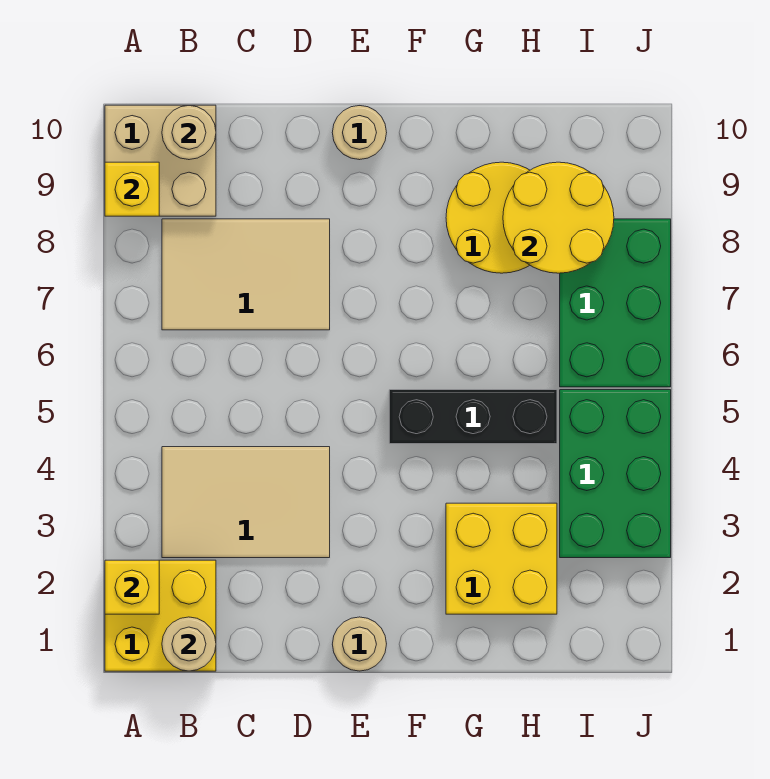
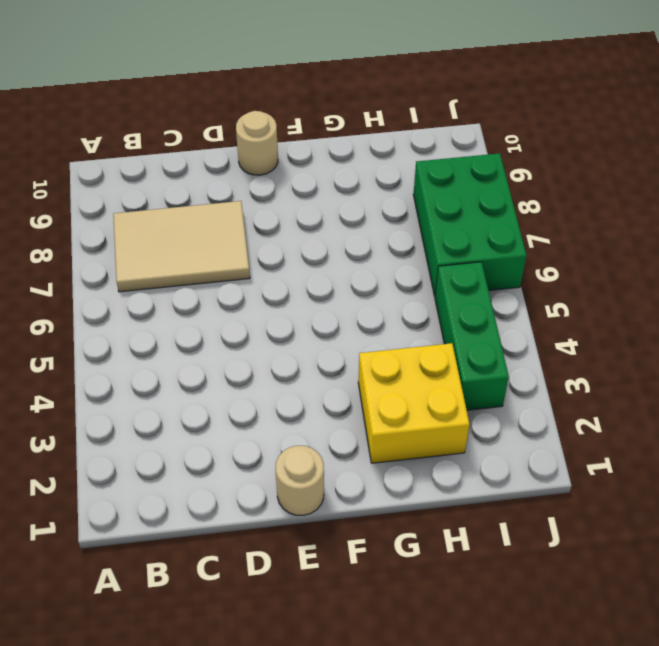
green brick I3:I5 level 1 -> green brick I3:J5 level 1
none -> yellow brick A1:B2 level 1
none -> tan brick A9:B10 level 1
none -> tan tile B3:D4 level 1

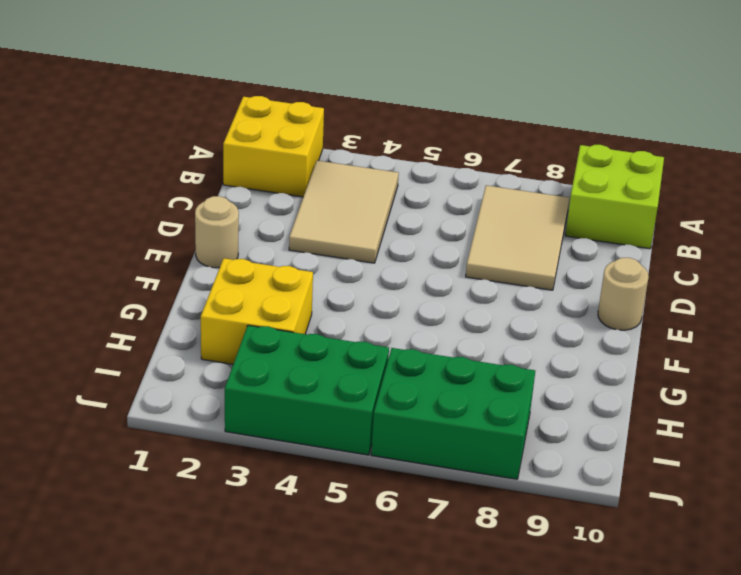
lime brick A9:B10 level 1 -> tan brick A9:B10 level 1
none -> black brick F5:H5 level 1
none -> yellow round brick G8:H9 level 1
none -> yellow brick A2 level 2

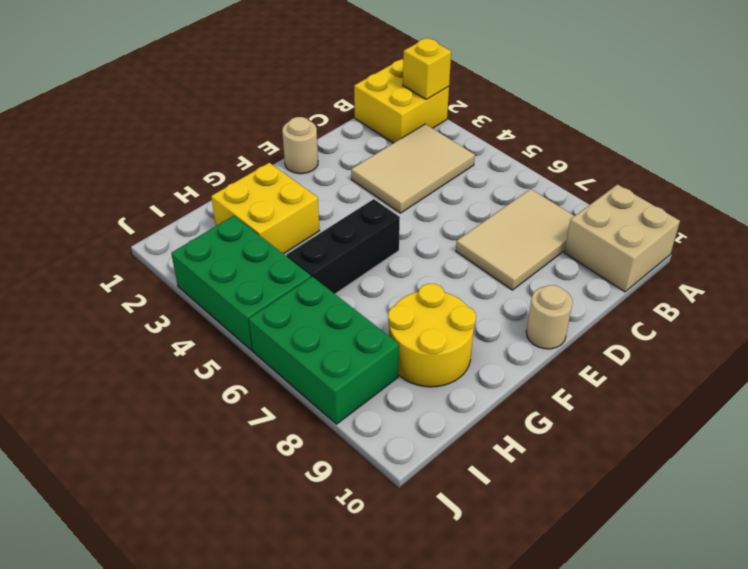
none -> yellow brick A9 level 2
none -> tan round brick B1 level 2
none -> tan round brick B10 level 2

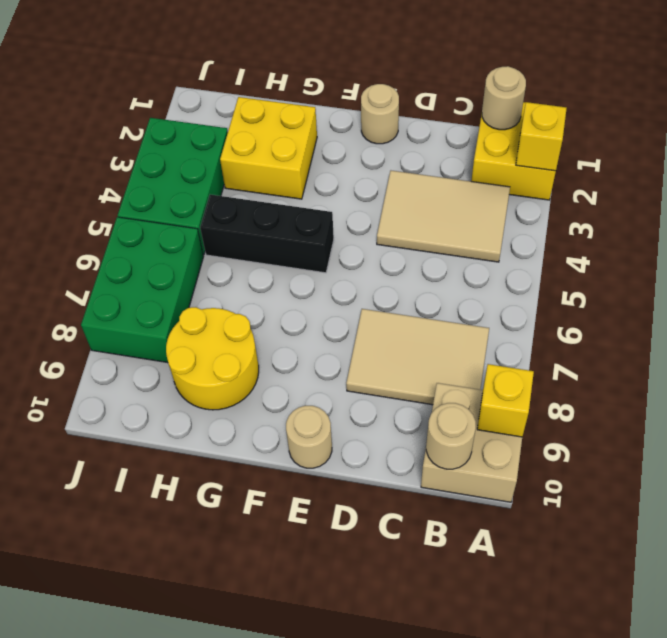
none -> yellow round brick H8:I9 level 2

